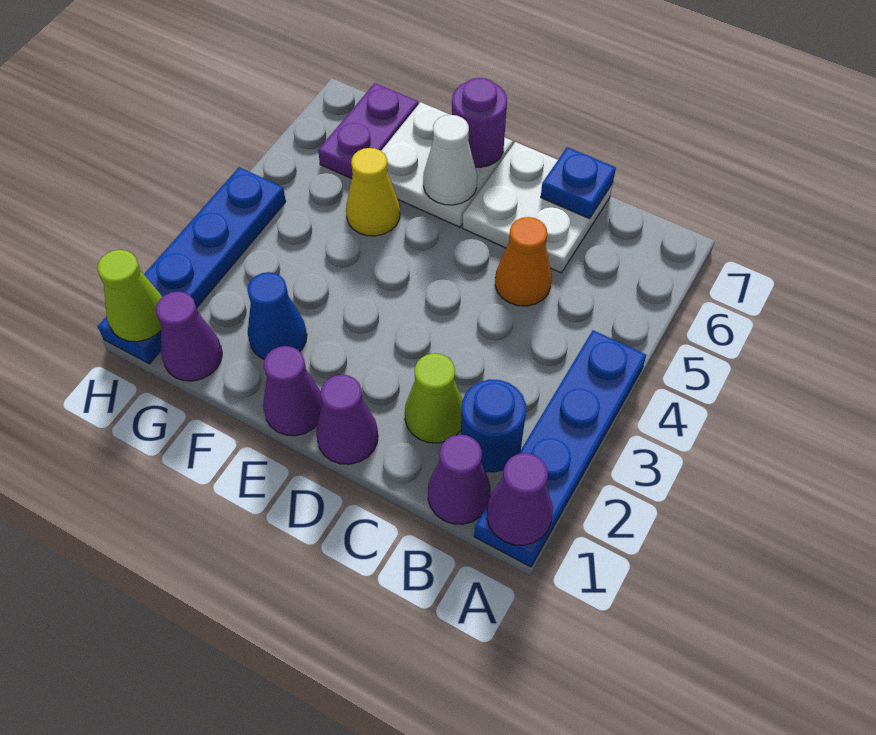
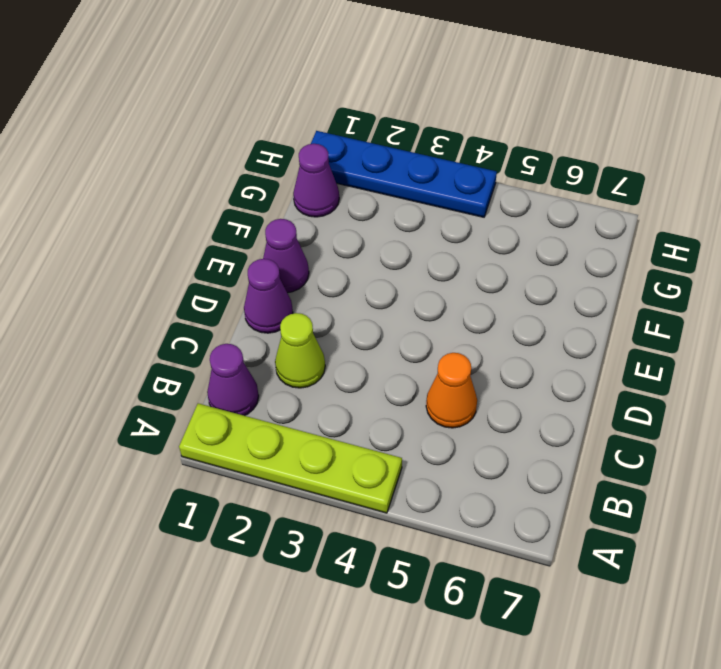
lime plate A1:A4 level 1 -> blue plate A1:A4 level 1
none -> blue round brick B2 level 1
none -> white plate C6:D7 level 1
none -> white plate E6:F7 level 1

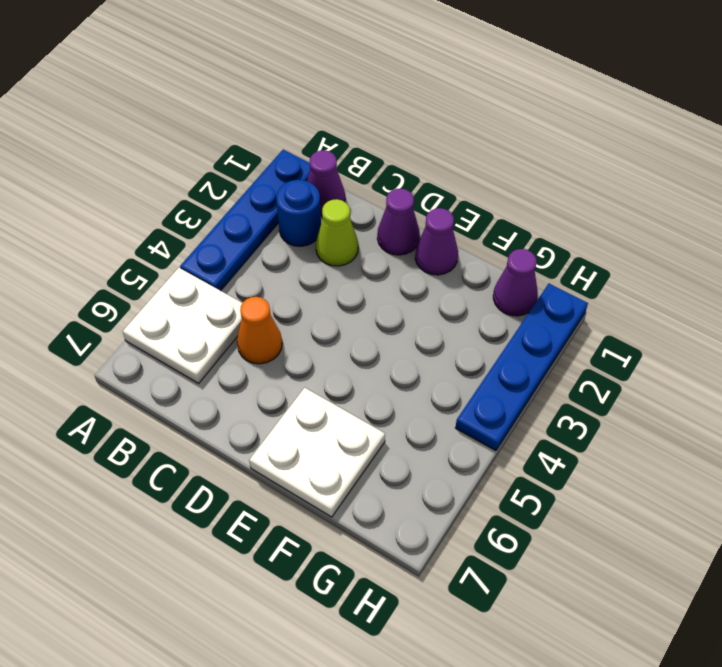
white plate A5:B6 level 1 -> white plate C6:D7 level 1
none -> blue cone F2 level 1
none -> yellow cone F5 level 1
none -> purple plate G6:G7 level 1

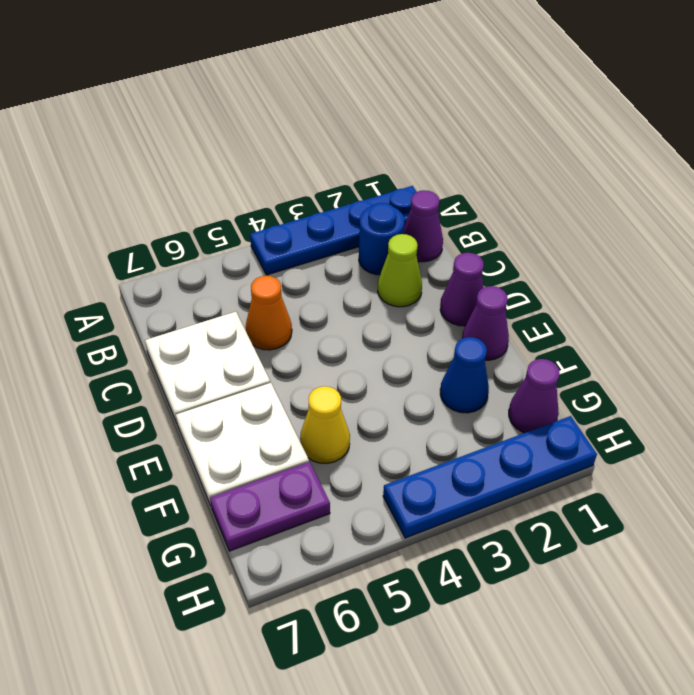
none -> purple cone A1 level 2
none -> blue plate C7 level 2
none -> white cone E6 level 2

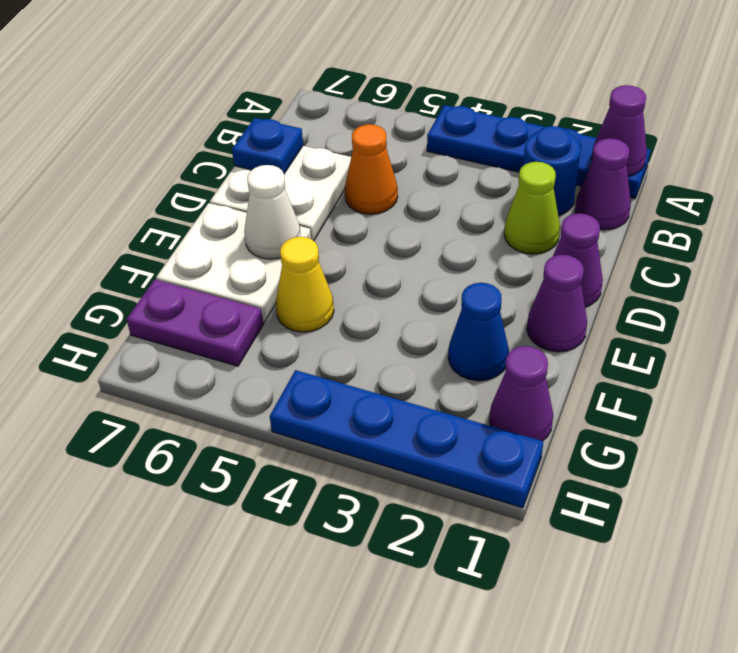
none -> purple round brick E7 level 2
none -> lime cone H1 level 2

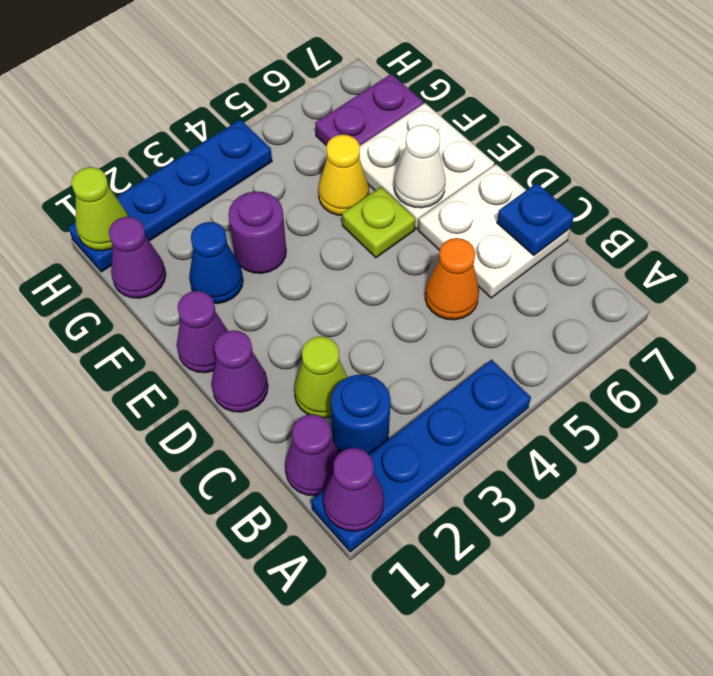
lime plate E5 level 1 -> none
purple round brick F3 level 1 -> purple round brick E7 level 2

